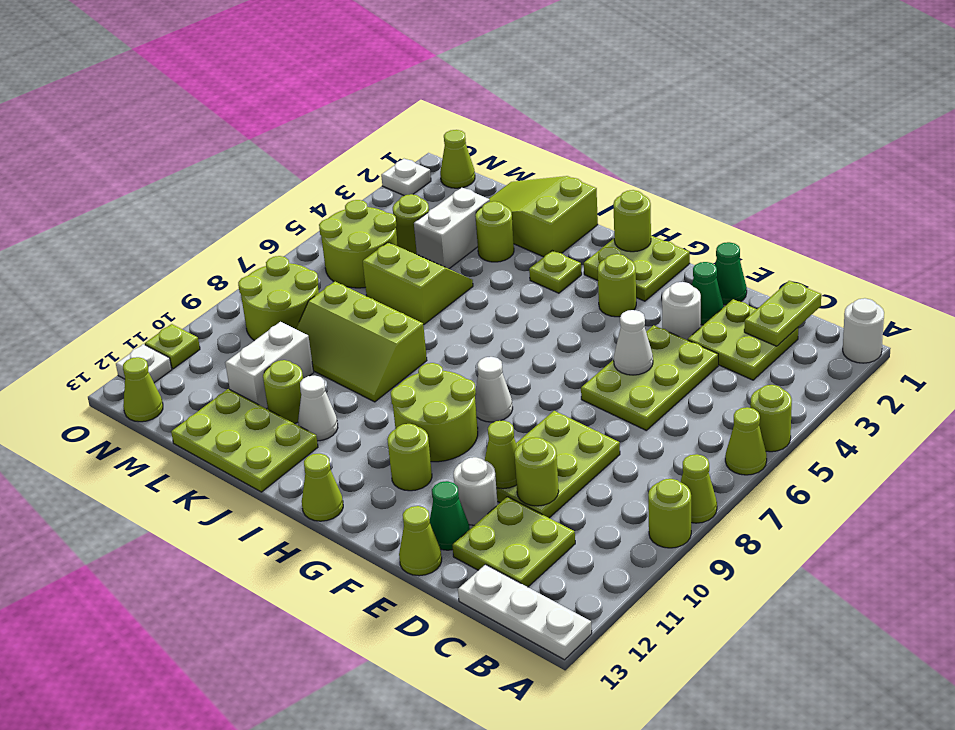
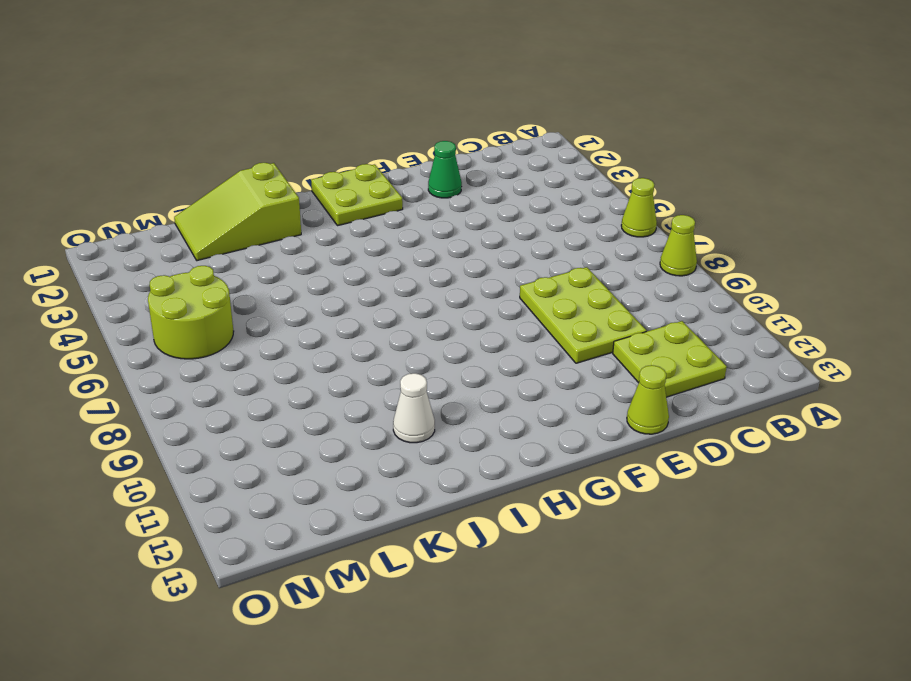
none -> white round brick A1 level 1
none -> lime round brick A5 level 1
none -> lime round brick A9 level 1
none -> white plate A13:C13 level 1

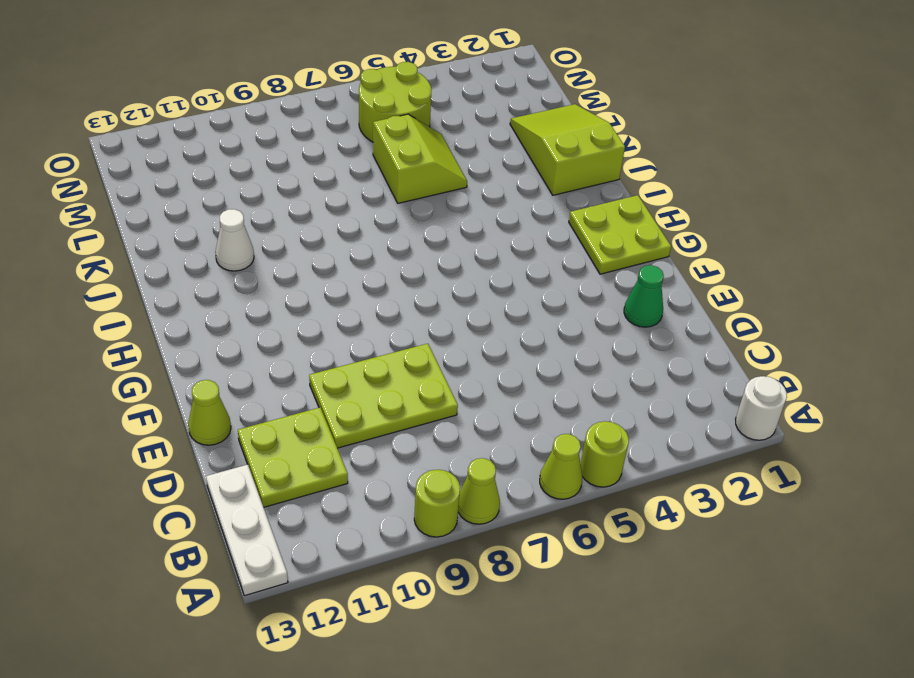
none -> lime plate C2:D3 level 1
none -> lime plate D4:E6 level 1
none -> green cone E1 level 1
none -> white round brick E3 level 1

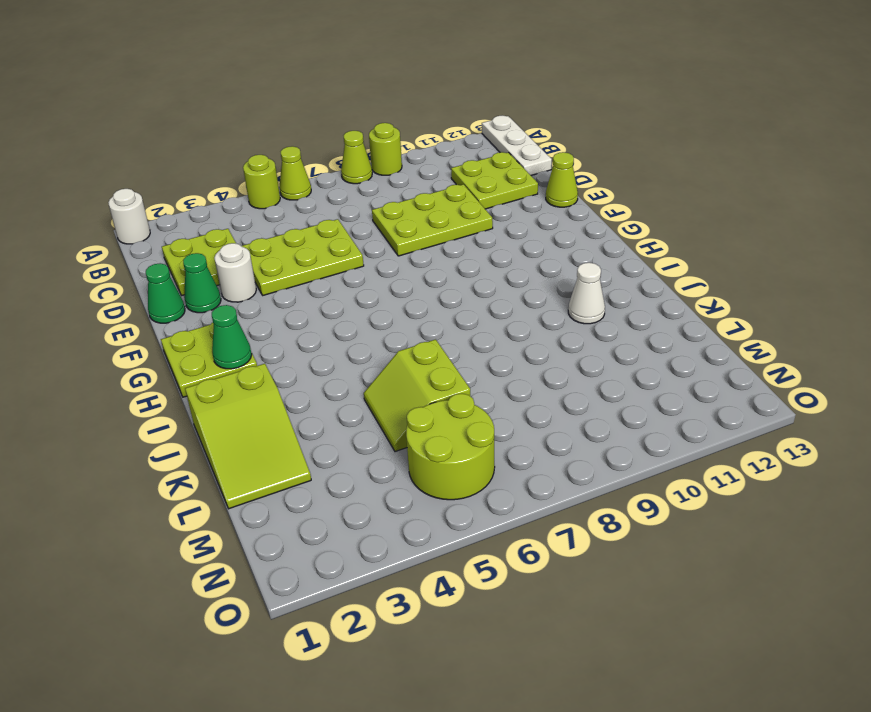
green cone H2 level 2 -> green cone E12 level 1
none -> white round brick E11 level 1
none -> lime round brick G3 level 1
none -> white cone G8 level 1
none -> lime round brick G9:H10 level 1

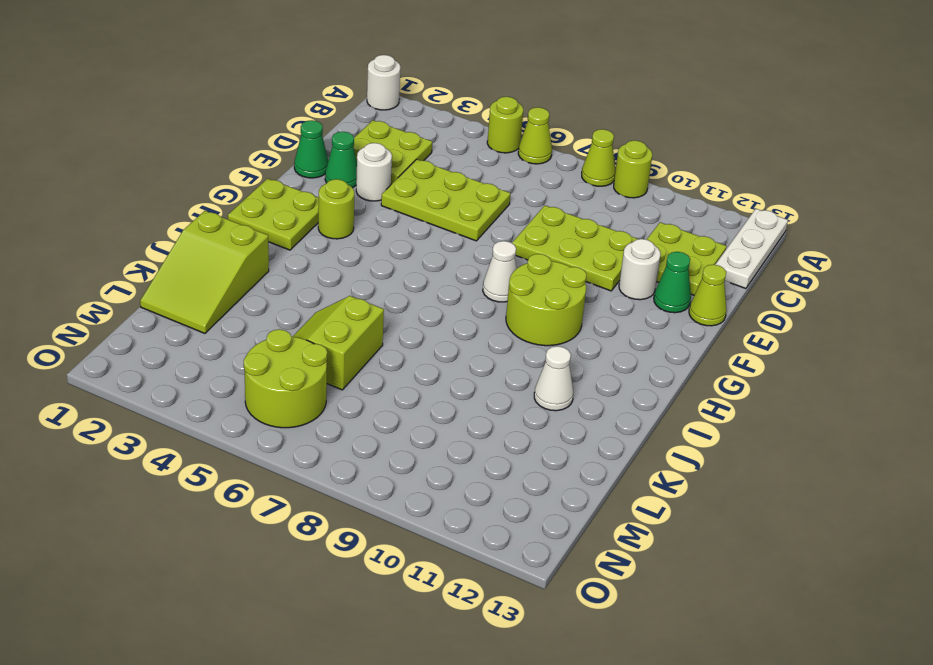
none -> lime round brick G11 level 1
none -> lime cone H13 level 1
none -> lime plate I3 level 1
none -> lime slope J8:L9 level 1 top 8

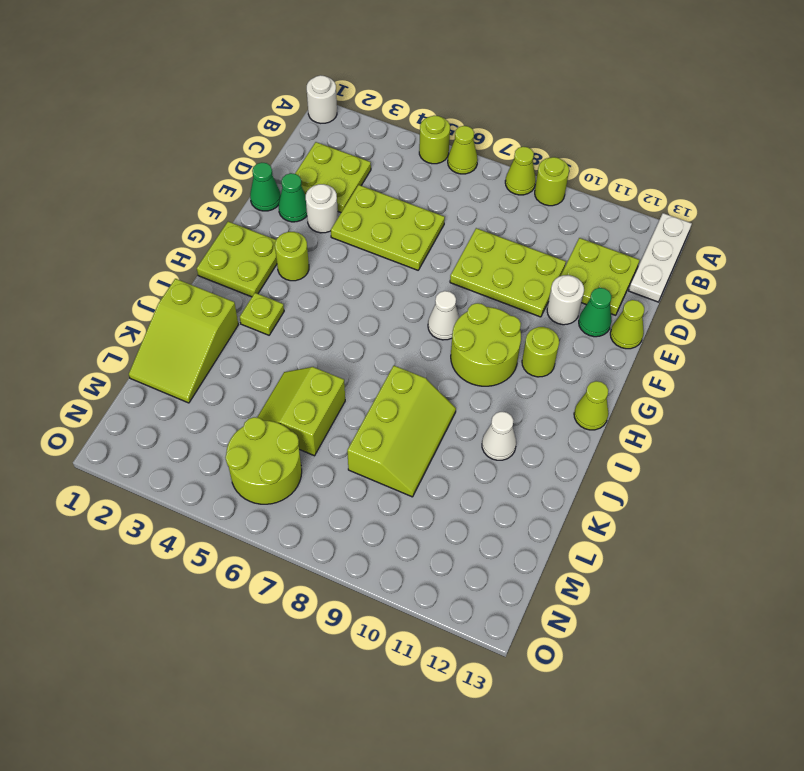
none -> lime plate J12:L13 level 1
none -> lime round brick K3 level 1
none -> lime round brick K11 level 1
none -> white brick L3:L4 level 1

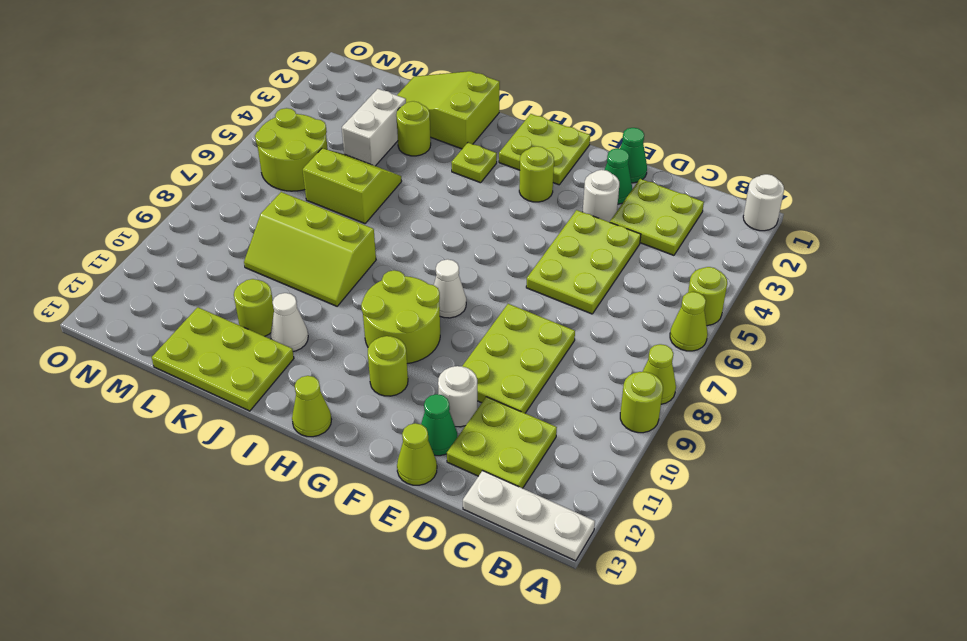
none -> white brick L10:L11 level 1
none -> lime round brick M4 level 1
none -> lime round brick M8:N9 level 1
none -> lime cone N1 level 1

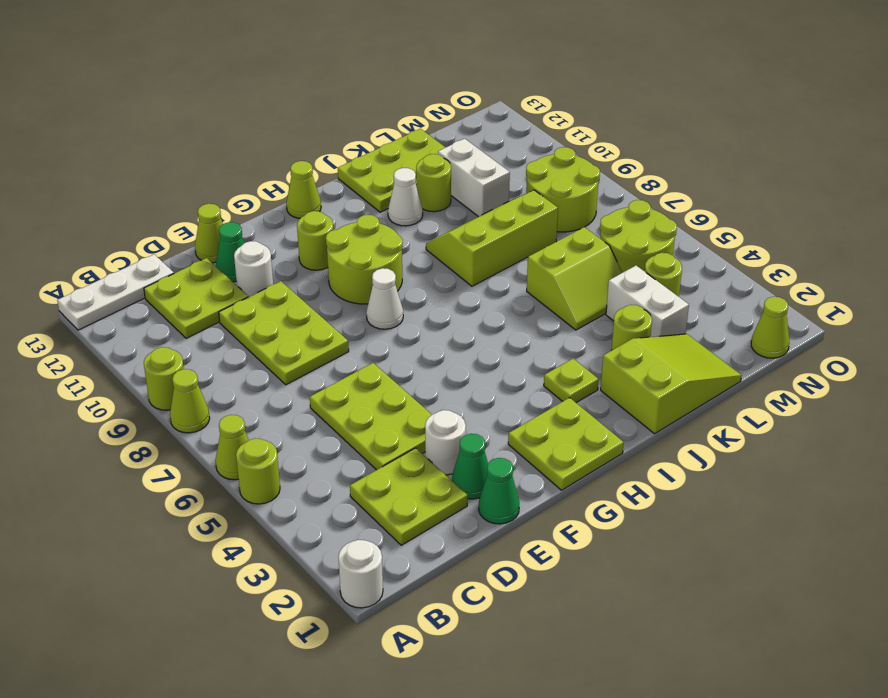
none -> lime round brick G3 level 1
none -> lime cone N13 level 1
none -> white plate O2 level 1
none -> lime plate O11 level 1

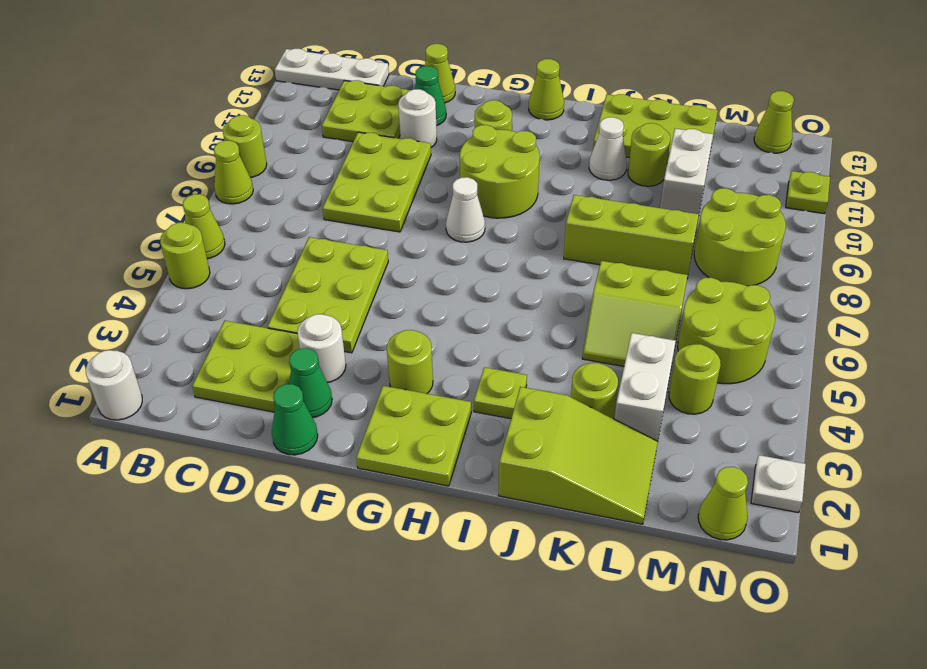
none -> white plate O12 level 1
none -> lime plate C1:C2 level 2
none -> lime round brick D10 level 2
none -> white cone E5 level 2

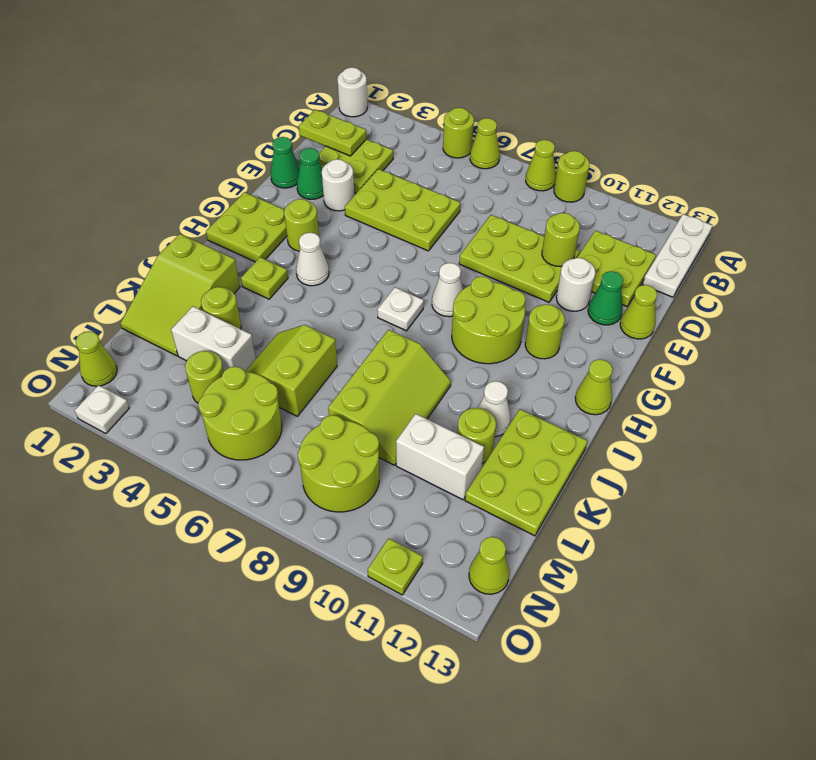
white cone H4 level 1 -> white cone E5 level 2
white plate H7 level 1 -> white plate O12 level 1
none -> lime cone E10 level 2
none -> lime round brick H1 level 2

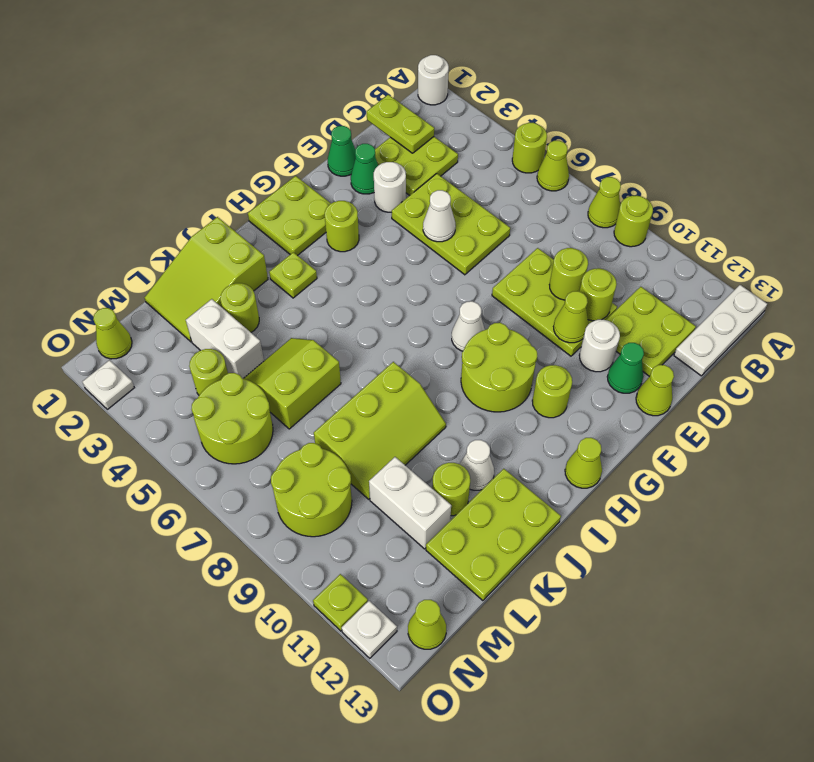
lime round brick D9 level 2 -> lime round brick H1 level 2

